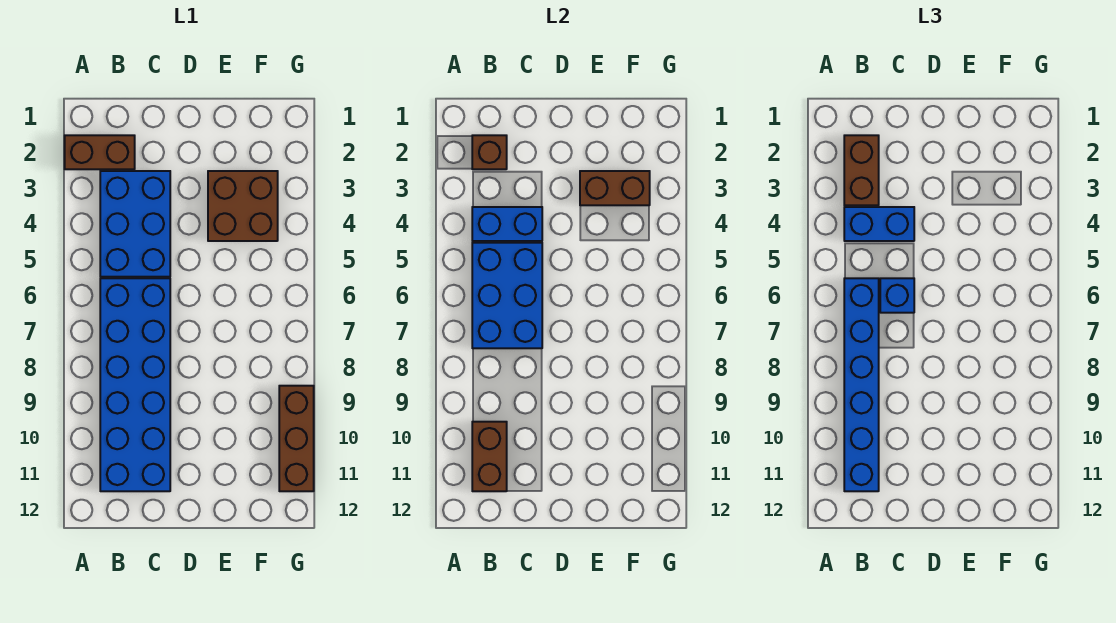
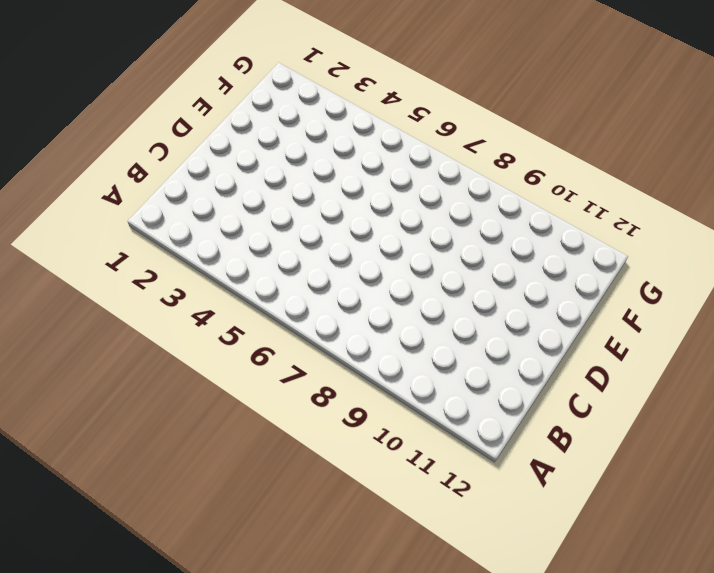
none -> brown brick A2:B2 level 1
none -> blue brick B3:C5 level 1
none -> blue brick B6:C11 level 1

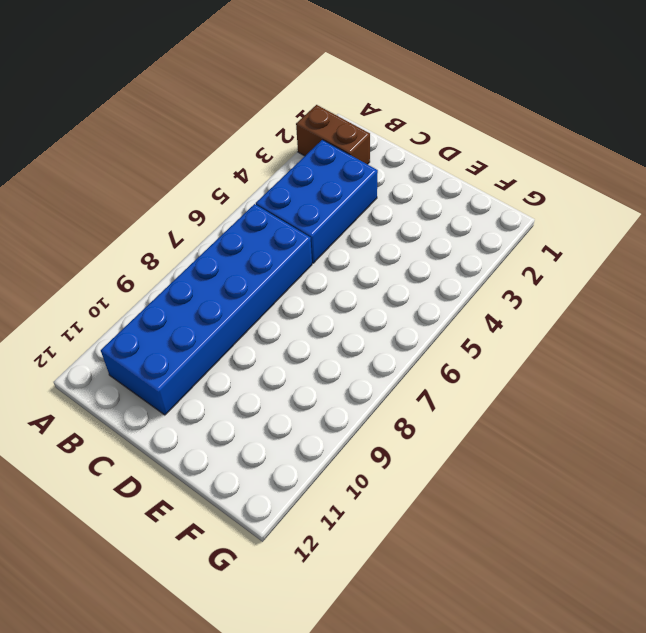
none -> brown brick E3:F4 level 1
none -> brown brick G9:G11 level 1
none -> brown brick B2 level 2

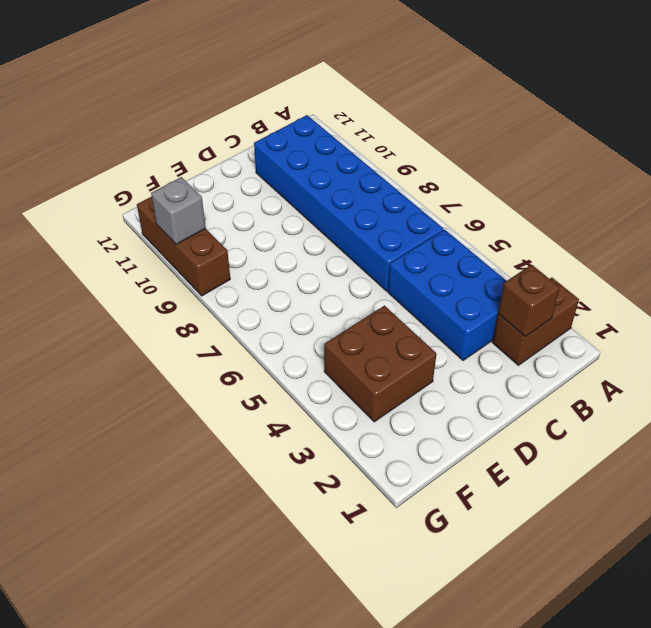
grey brick G10 level 2 -> none
none -> blue brick B4:C4 level 2
none -> blue brick B5:C7 level 2
none -> brown brick B10:B11 level 2

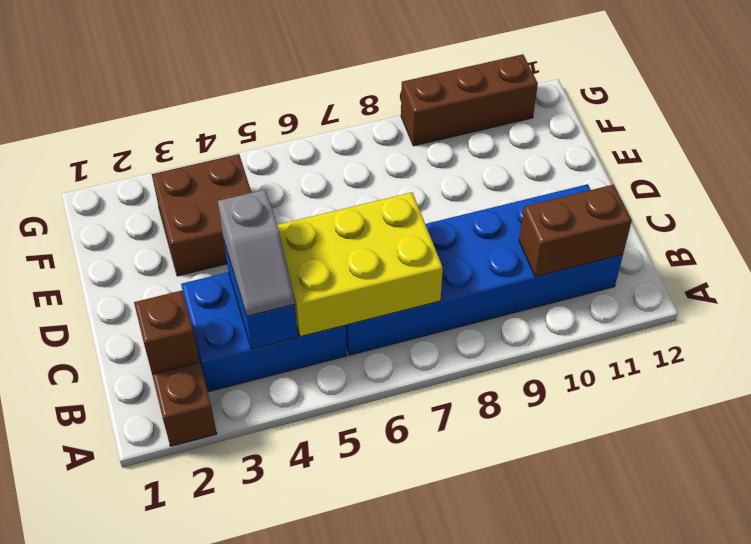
grey slope B4:C4 level 3 top C -> blue brick B4:C4 level 3
yellow brick B5:C7 level 2 -> blue brick B5:C7 level 2
none -> brown brick E3:F3 level 2
none -> brown brick B2:B3 level 3
none -> blue brick B6:B11 level 3

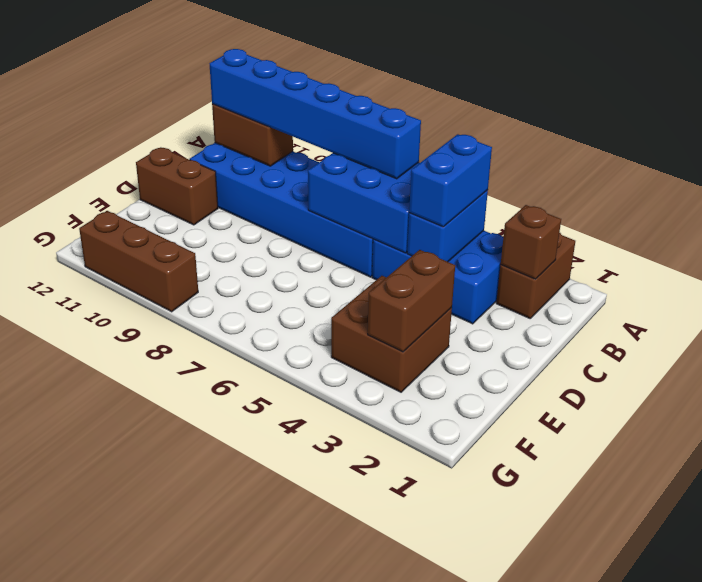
brown brick D11:D12 level 1 -> brown brick B2:B3 level 3
none -> blue brick C6 level 3

